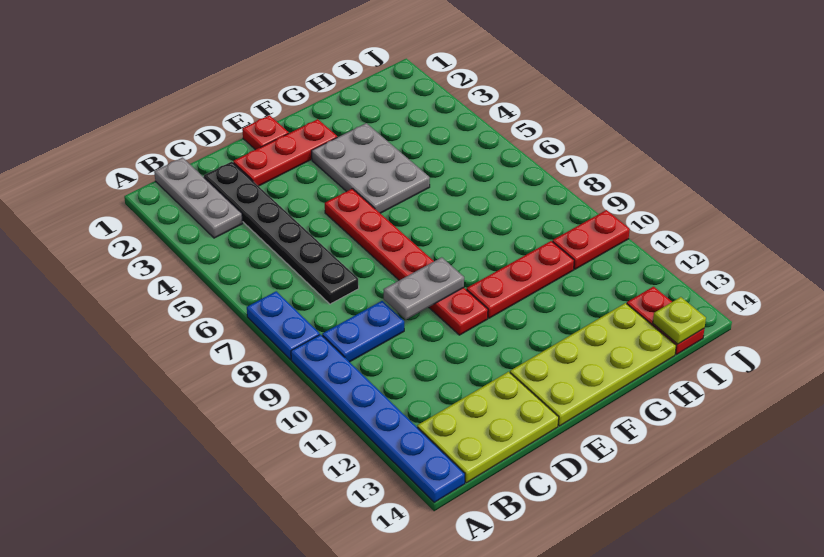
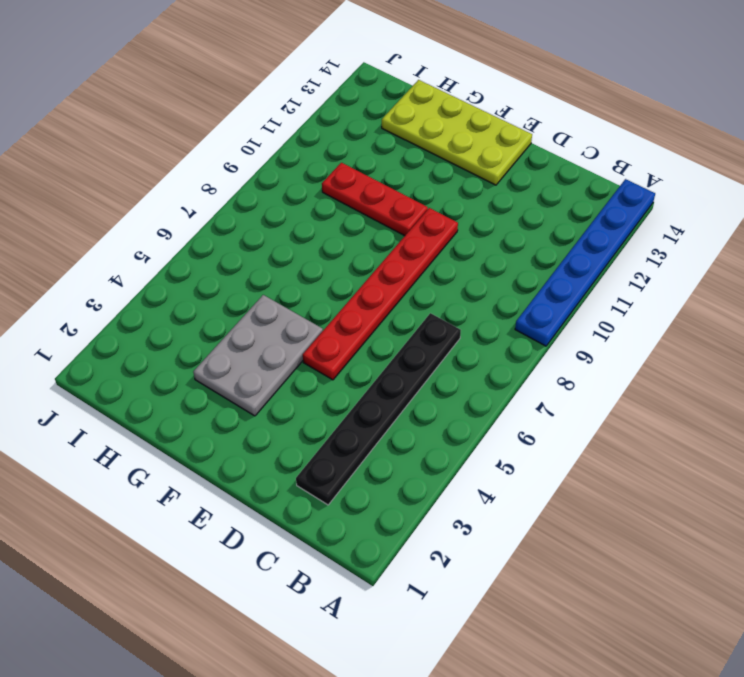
none -> blue plate A7:A8 level 1
none -> grey plate B1:B3 level 1
none -> blue plate B9:C9 level 1

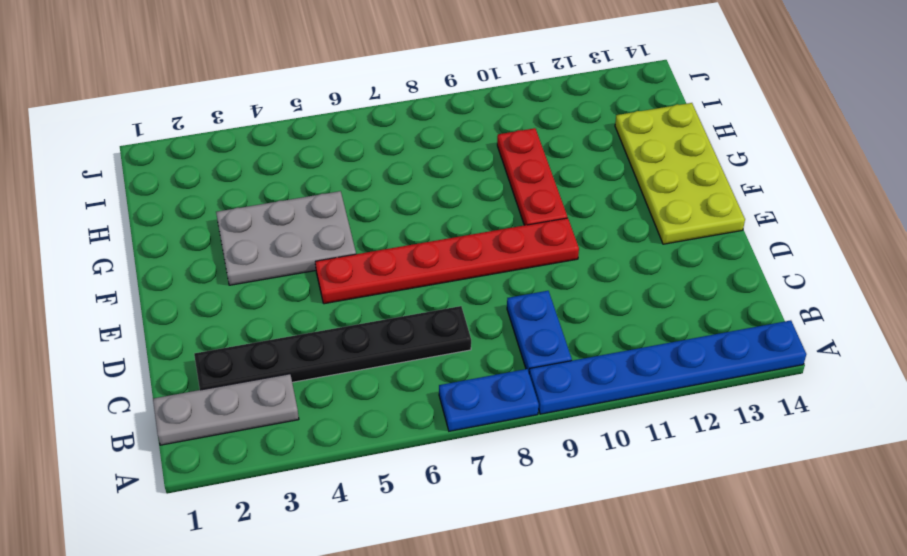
none -> lime plate B13:D14 level 1
none -> red plate D2:F2 level 1
none -> red plate E1 level 1

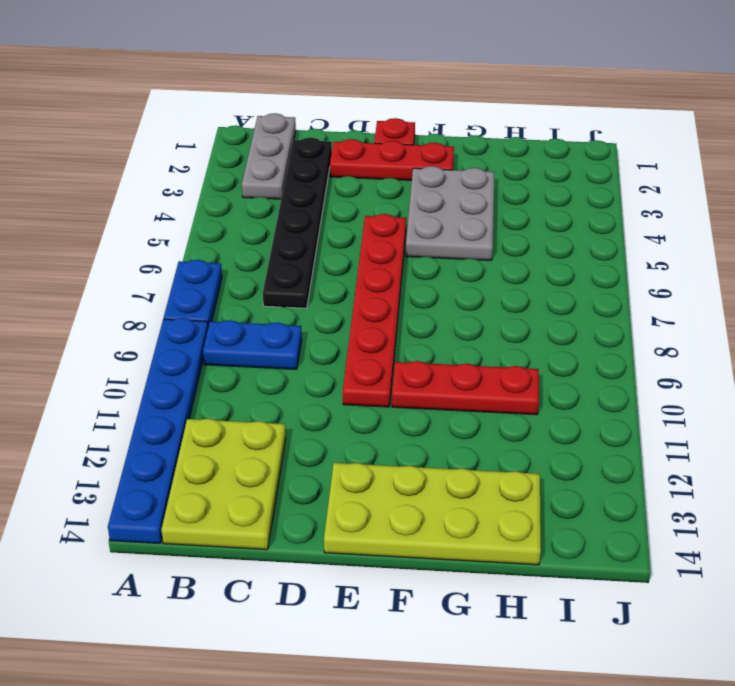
lime plate B12:C14 level 1 -> lime plate B13:D14 level 1
none -> red plate I10:J10 level 1
none -> red plate I13:I14 level 1
none -> grey plate D9:E9 level 2

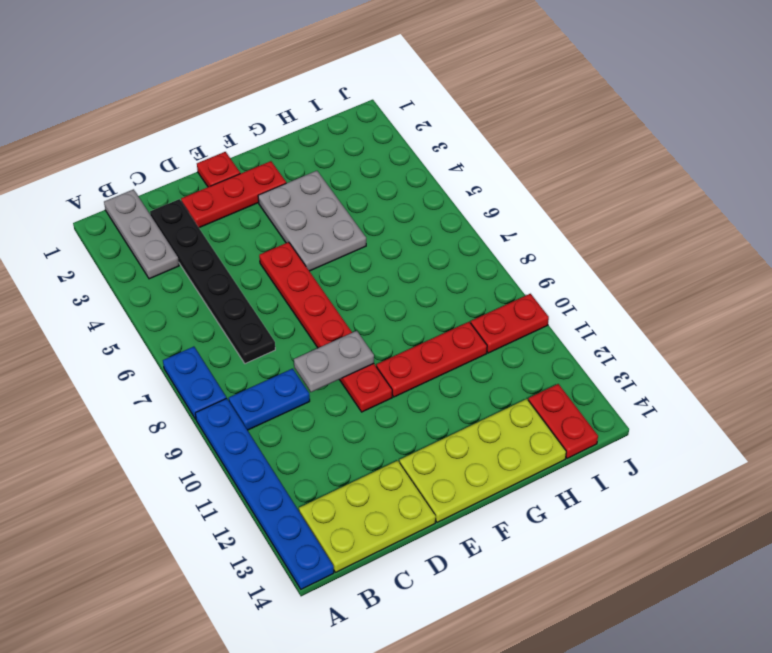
none -> lime plate I14 level 2

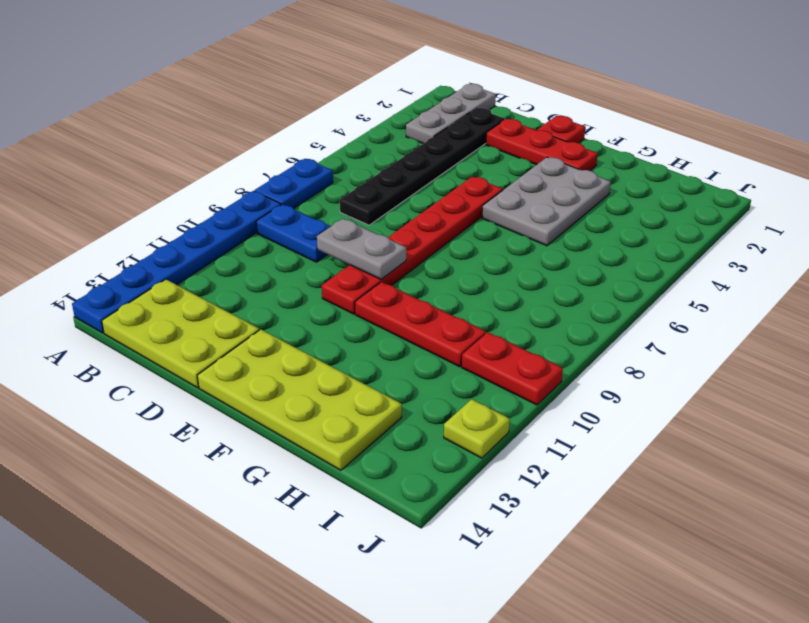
lime plate J12 level 1 -> lime plate I14 level 2
none -> red plate I13:I14 level 1

